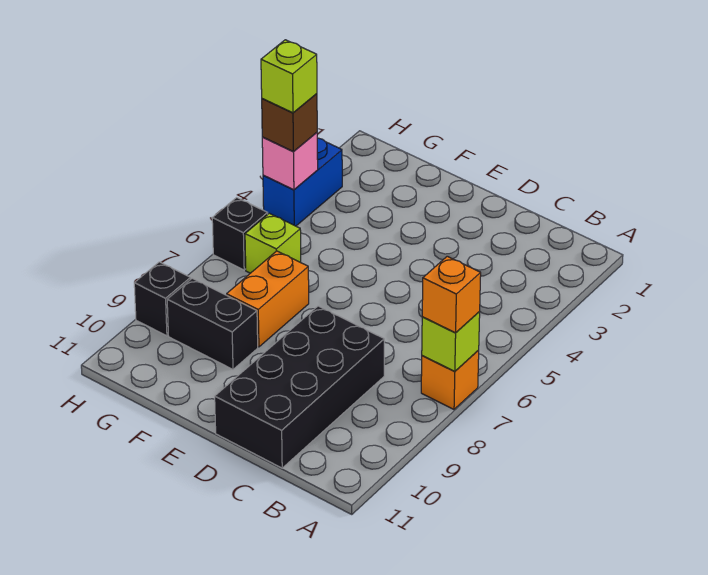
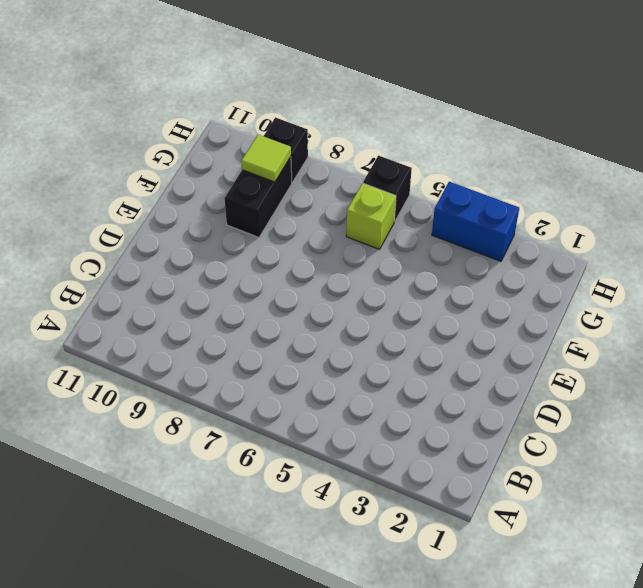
lime tile G9 level 2 -> none
none -> orange brick A7 level 1
none -> black brick C8:D11 level 1
none -> orange brick F7:F8 level 1

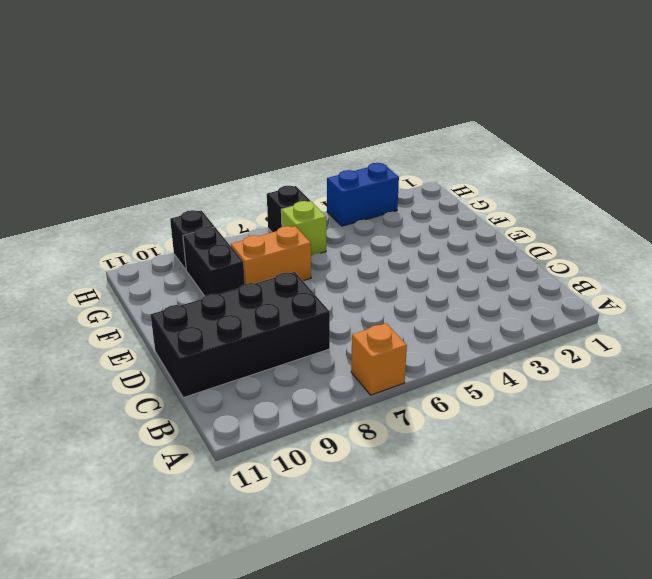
none -> lime brick A7 level 2
none -> pink brick H4 level 2
none -> orange brick A7 level 3

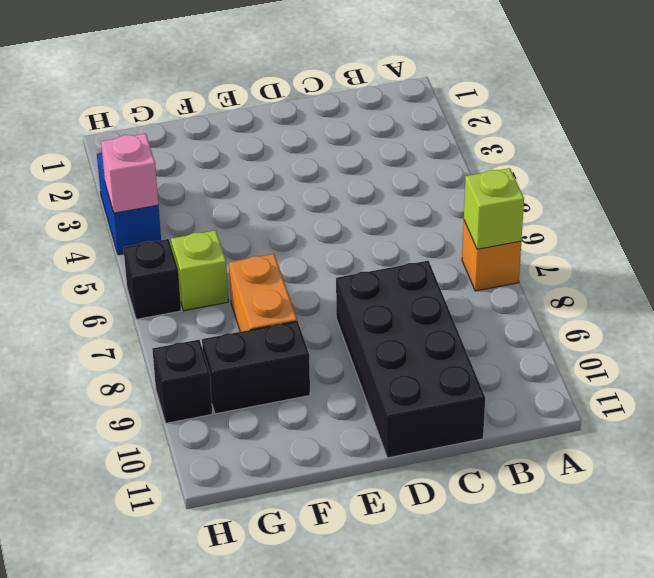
none -> orange brick A7 level 3
none -> brown brick H4 level 3
none -> lime brick H4 level 4

